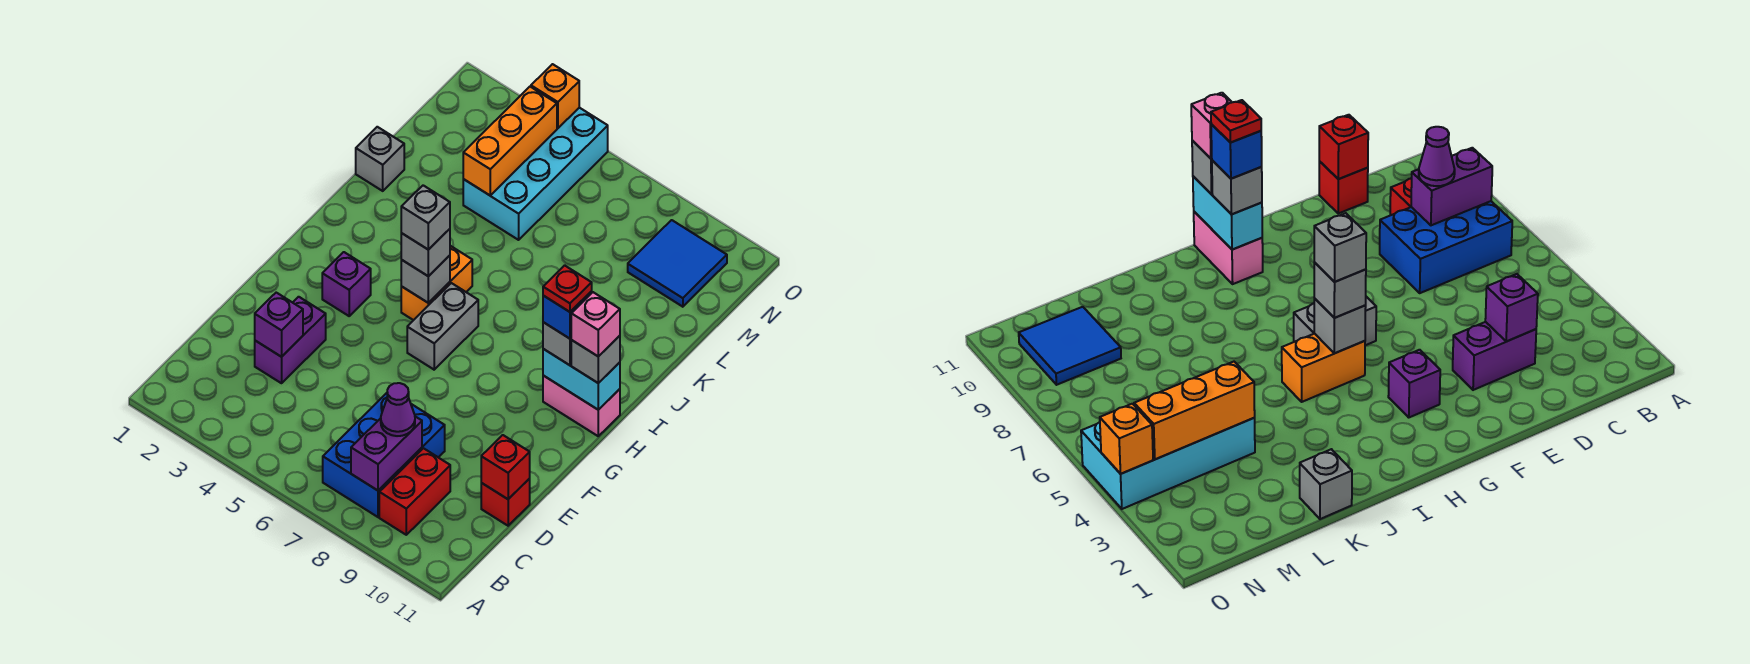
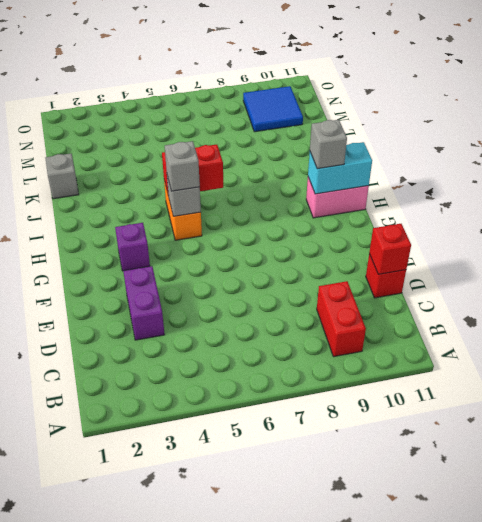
red brick I5:I6 level 2 -> none
none -> blue brick B7:D8 level 1
none -> grey brick G6:H6 level 1
none -> cyan brick L4:O5 level 1

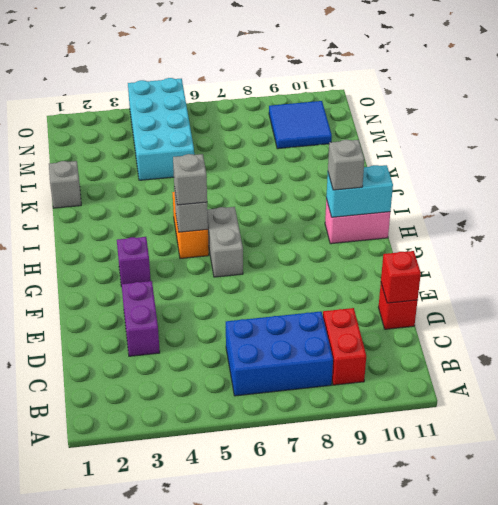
blue brick B6:C8 level 1 -> blue brick B7:D8 level 1
none -> purple brick B8:C8 level 2
none -> purple brick D3 level 2
none -> orange brick L4:N4 level 2

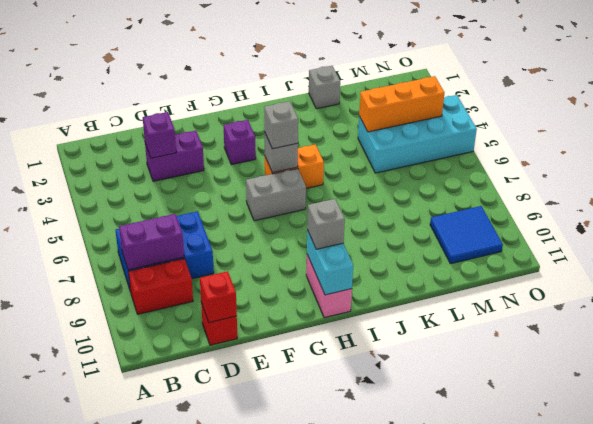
none -> orange brick O4 level 2
none -> purple cone C8 level 3
none -> grey brick H11 level 3

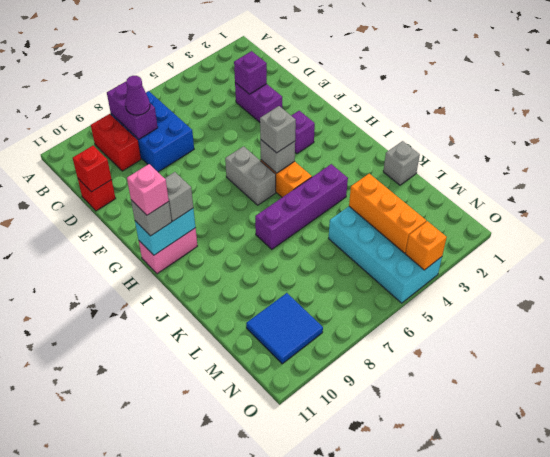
purple brick J4:J7 level 1 -> none
none -> grey brick H5 level 4
none -> blue brick H10 level 4
none -> red plate H10 level 5

